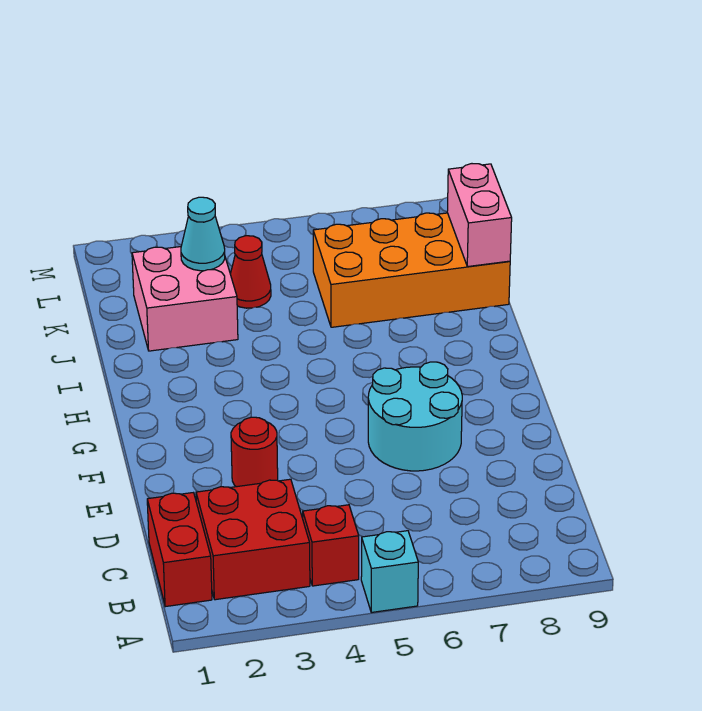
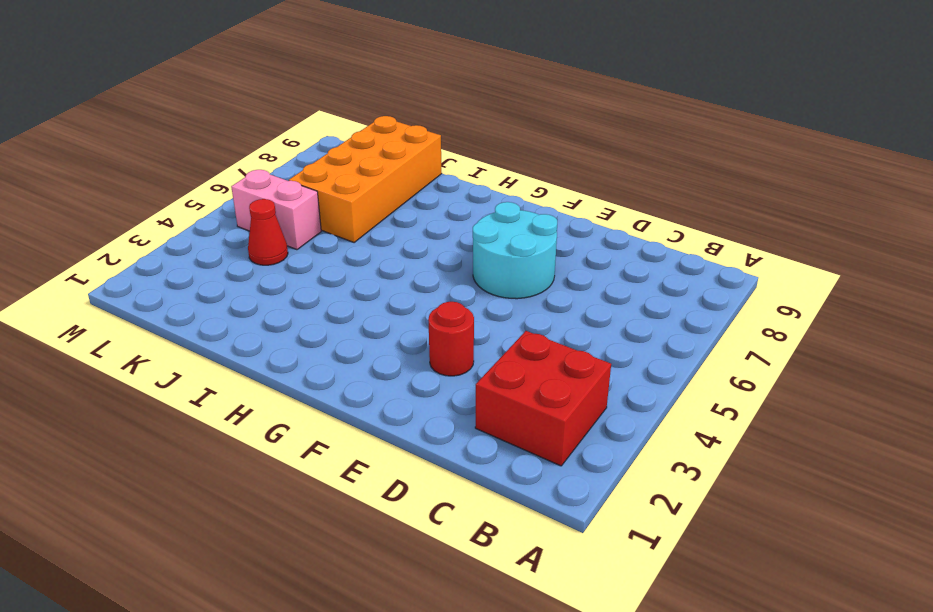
pink brick K5:L5 level 1 -> pink brick J9:K9 level 2
none -> cyan brick A5 level 1
none -> red brick B1:C1 level 1

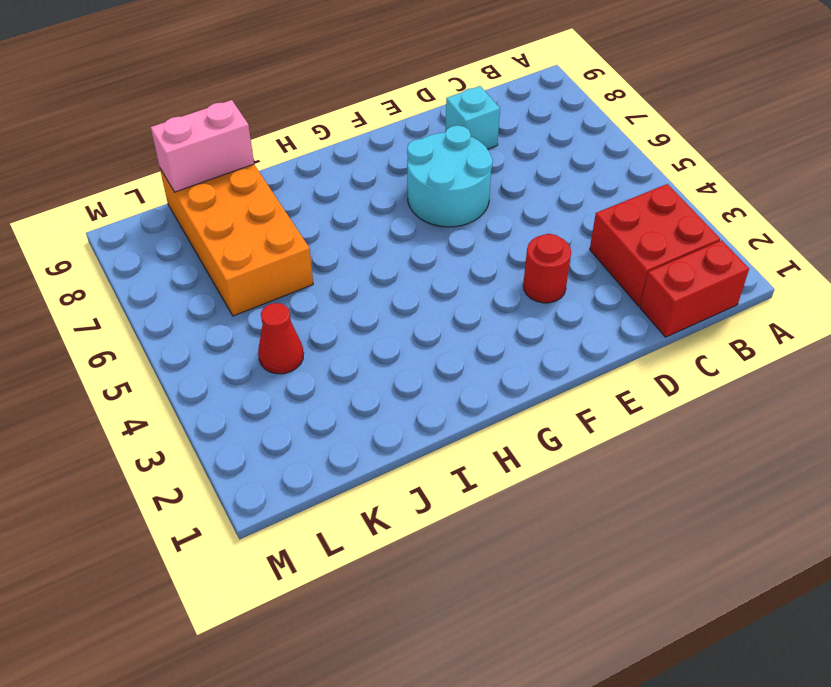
cyan brick D8 level 1 -> cyan brick A5 level 1
none -> red brick B4 level 1
none -> pink brick J2:K3 level 1

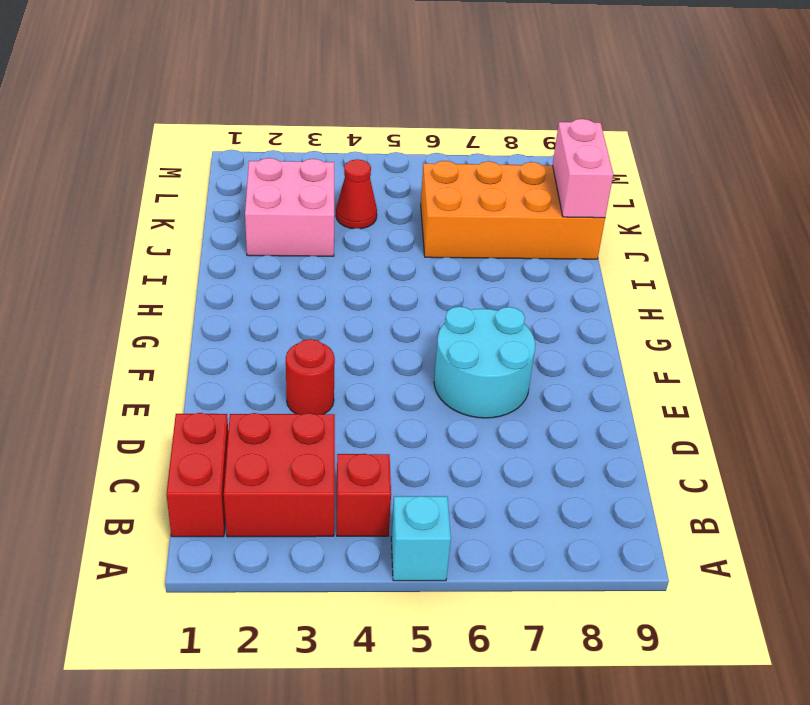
none -> cyan cone K3 level 2

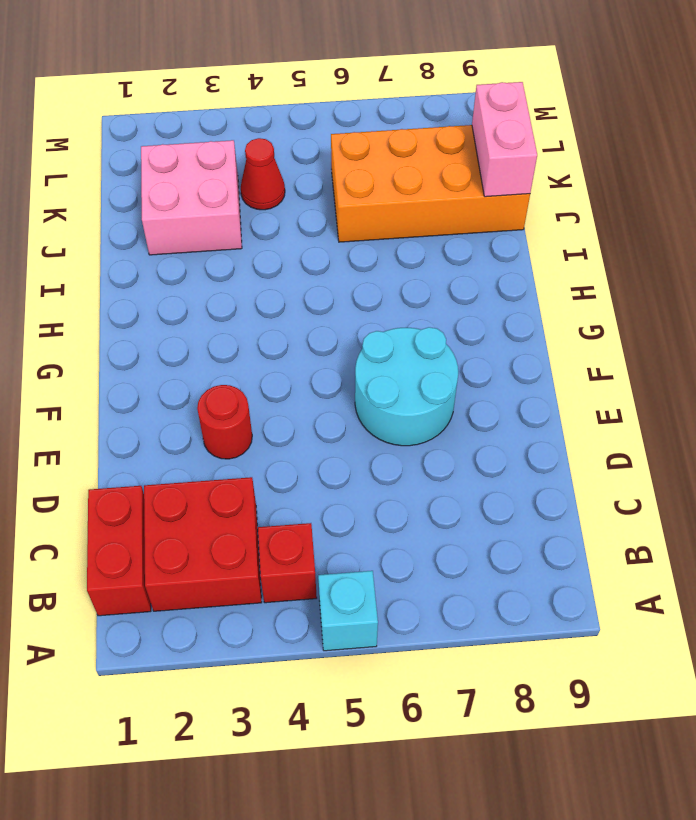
none -> cyan cone K3 level 2

